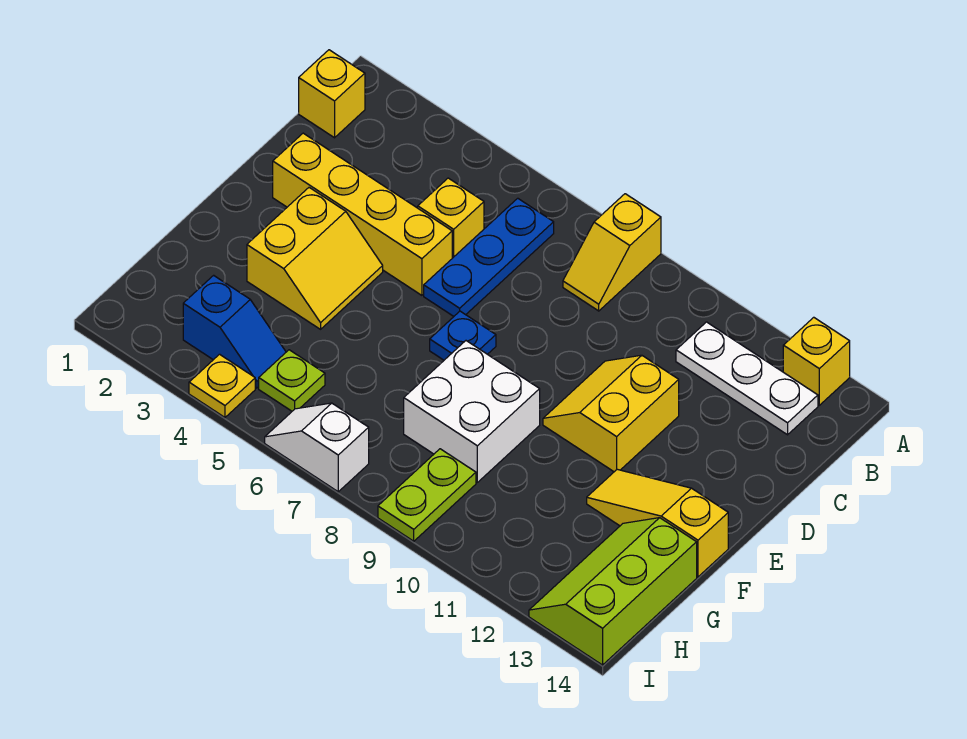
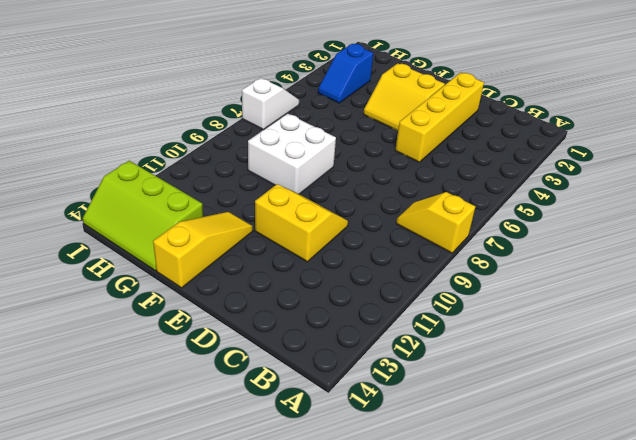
lime slope G13:I14 level 1 top 13 -> lime slope G13:I14 level 1 top 14
none -> yellow brick A13 level 1
none -> yellow brick B1 level 1
none -> blue plate B6:D6 level 1

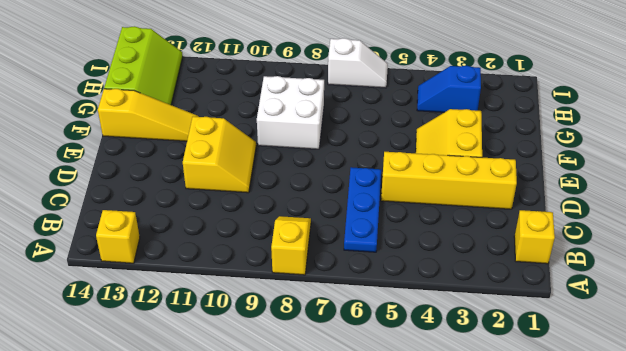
none -> white plate B11:B13 level 1
none -> yellow brick C5 level 1
none -> blue plate E7 level 1

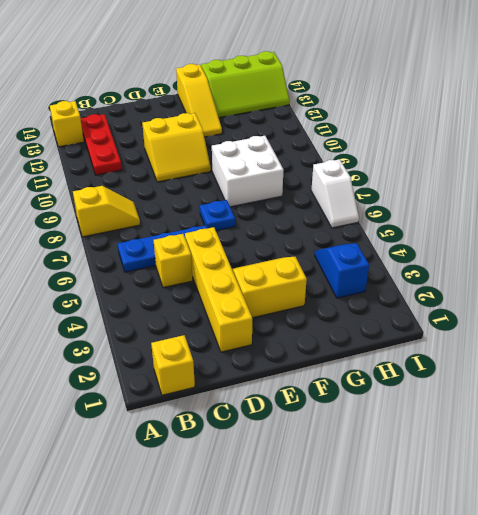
red plate B11:B13 level 1 -> white plate B11:B13 level 1
none -> lime plate H5 level 1
none -> lime plate H9:I9 level 1
none -> yellow plate I4 level 1

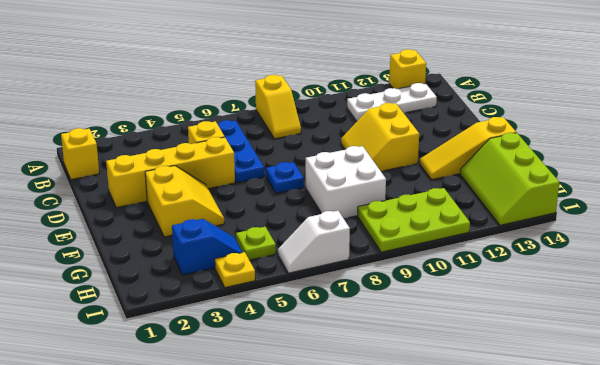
lime plate H9:I11 level 1 -> lime plate H9:I9 level 1

